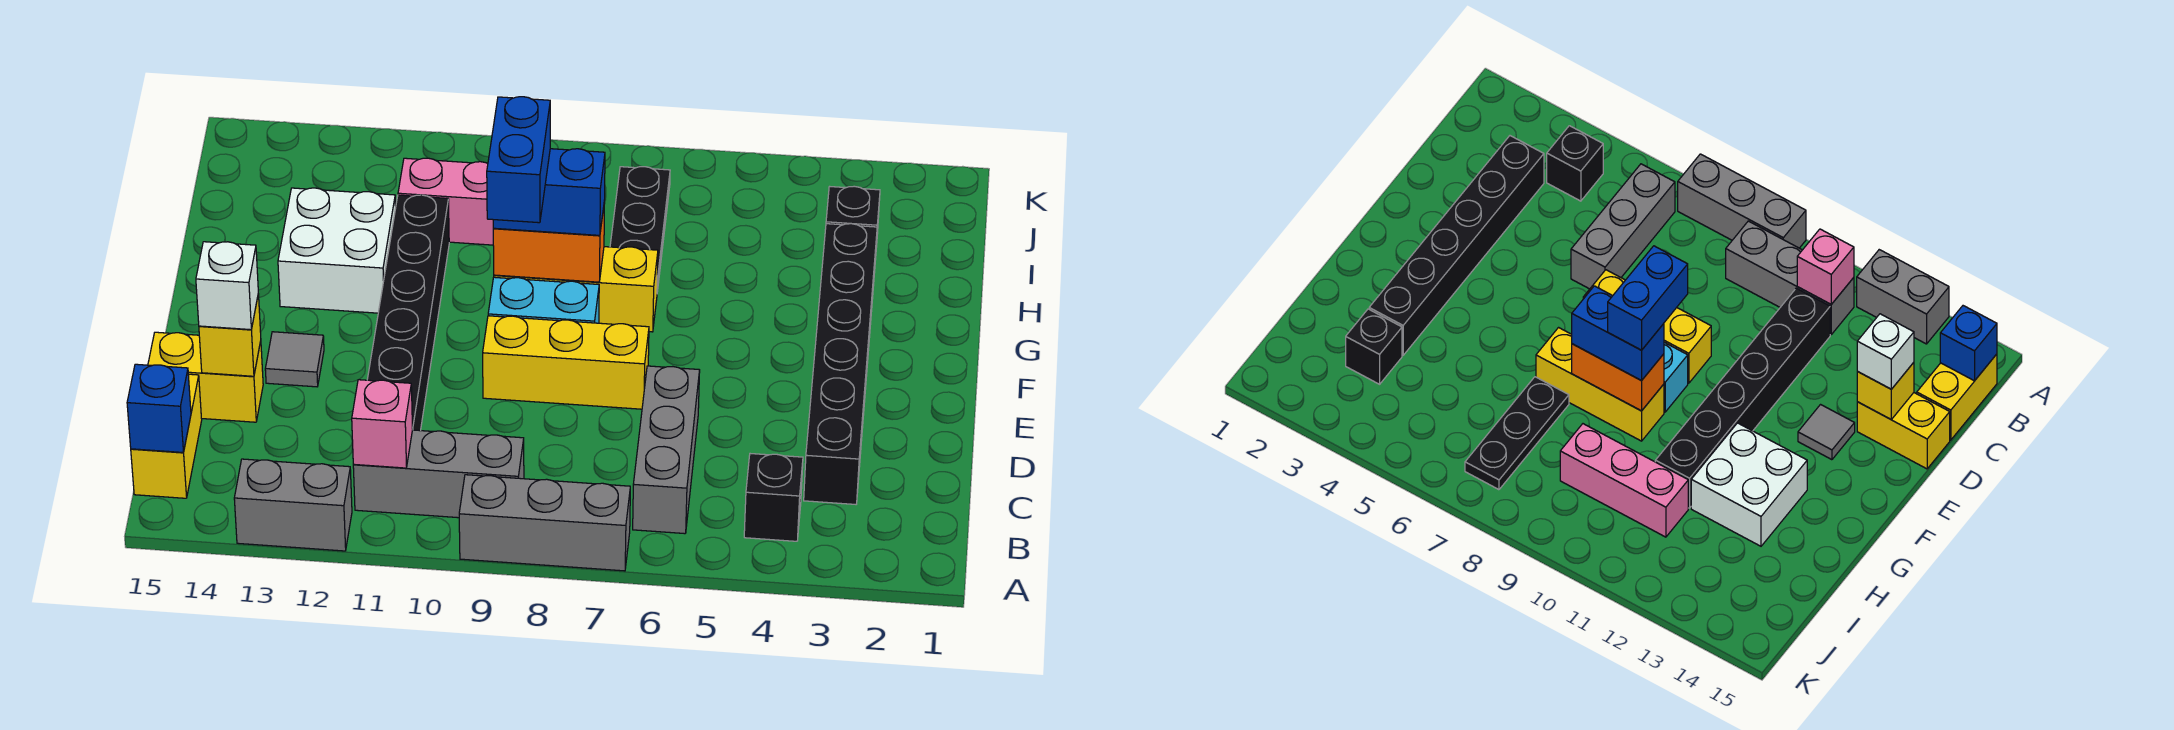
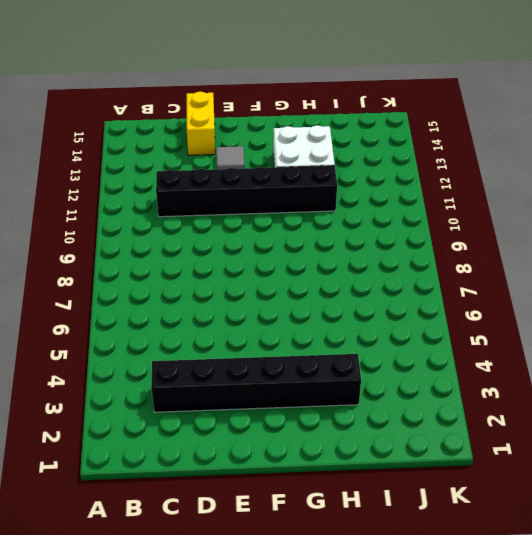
none -> grey brick A7:A9 level 1
none -> grey brick A12:A13 level 1
none -> black brick B4 level 1

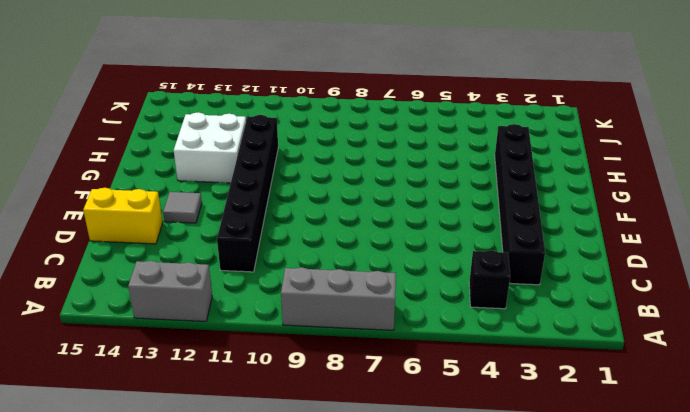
none -> grey brick B6:D6 level 1
none -> grey brick B9:B11 level 1
none -> yellow brick B15:C15 level 1

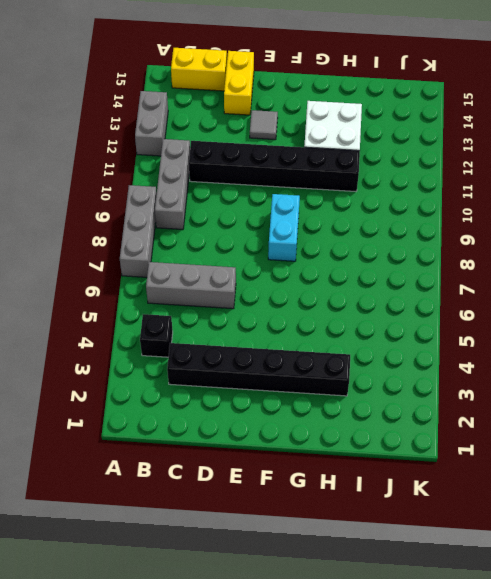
none -> yellow brick E7:E9 level 1
none -> yellow brick G7:G9 level 1
none -> black plate H7:J7 level 1

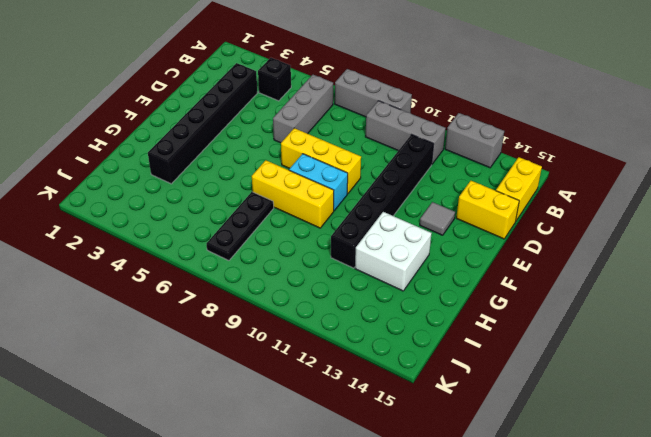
none -> black brick I3 level 1
none -> pink brick I9:I11 level 1
none -> pink brick B11 level 2

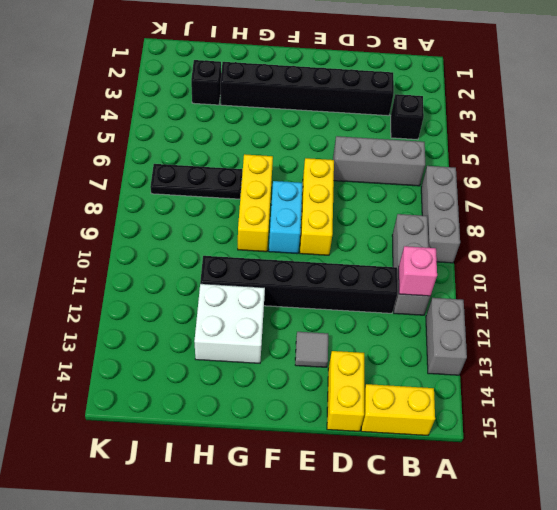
none -> pink brick I9:I11 level 1
none -> blue brick B15 level 2
none -> yellow brick D14 level 2

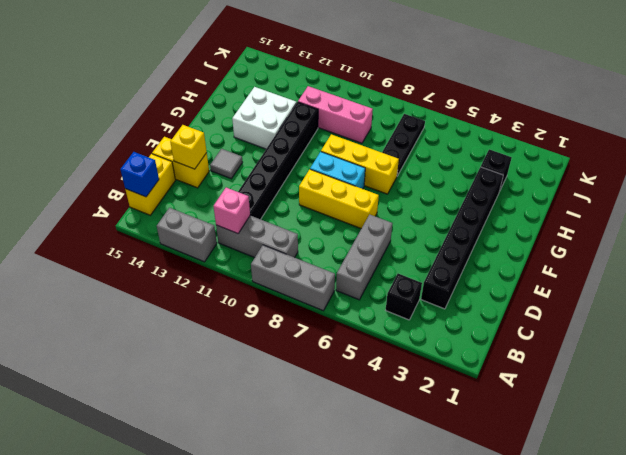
none -> orange brick G8:G9 level 2
none -> white brick D14 level 3
none -> blue brick G8:G9 level 3

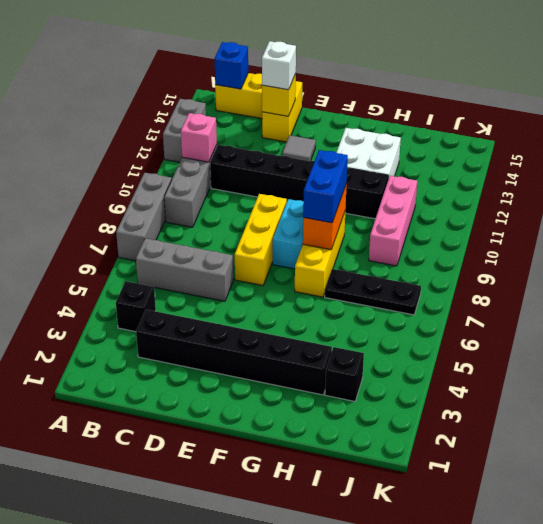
none -> blue brick F9:G9 level 4

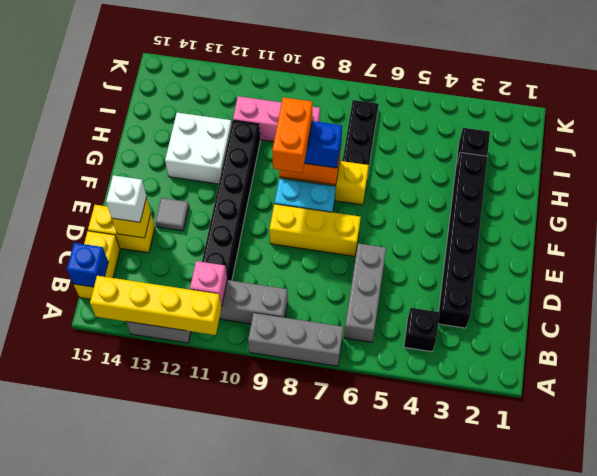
yellow brick A11:A14 level 2 -> none
orange brick F9:G9 level 4 -> blue brick F9:G9 level 4

